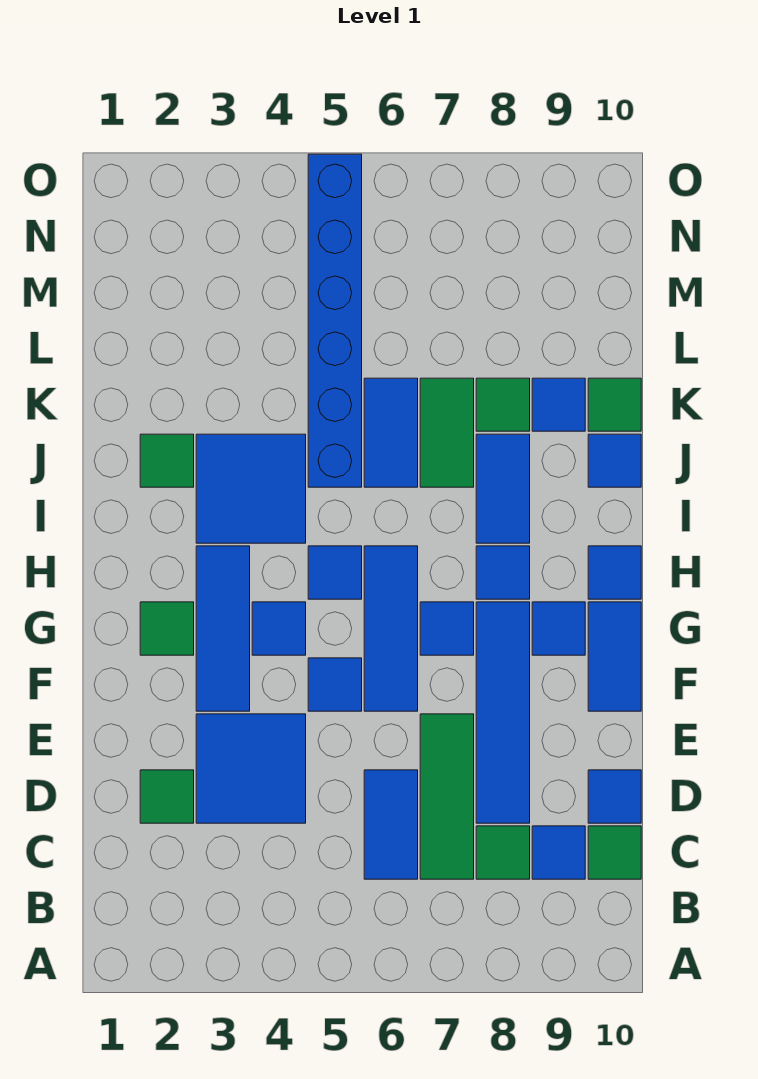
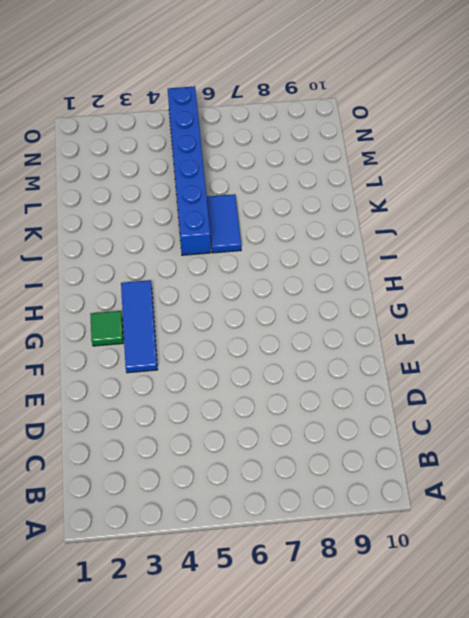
none -> blue tile C6:D6 level 1
none -> green tile C7:E7 level 1
none -> green tile C8 level 1
none -> blue tile C9 level 1

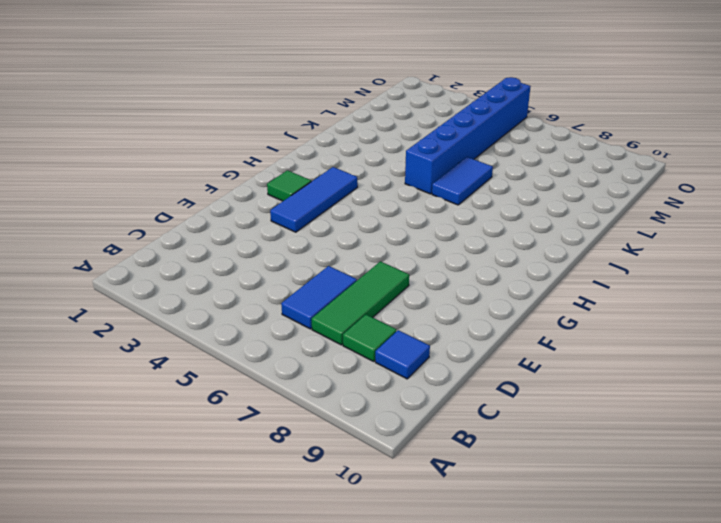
none -> green tile C10 level 1
none -> green tile D2 level 1
none -> blue tile D3:E4 level 1
none -> blue tile D8:G8 level 1

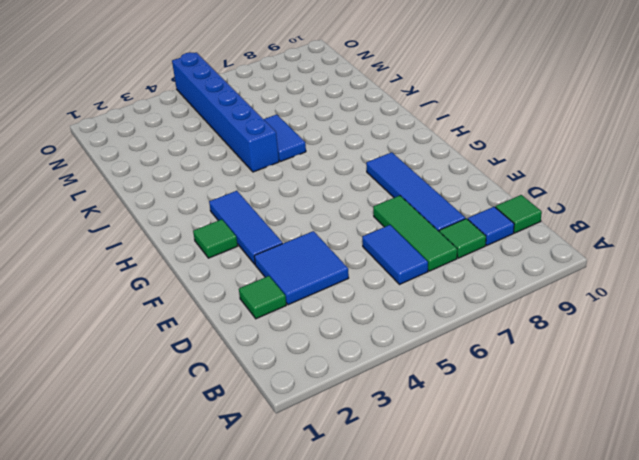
none -> blue tile D10 level 1
none -> blue tile F5 level 1
none -> blue tile F6:H6 level 1
none -> blue tile F10:G10 level 1

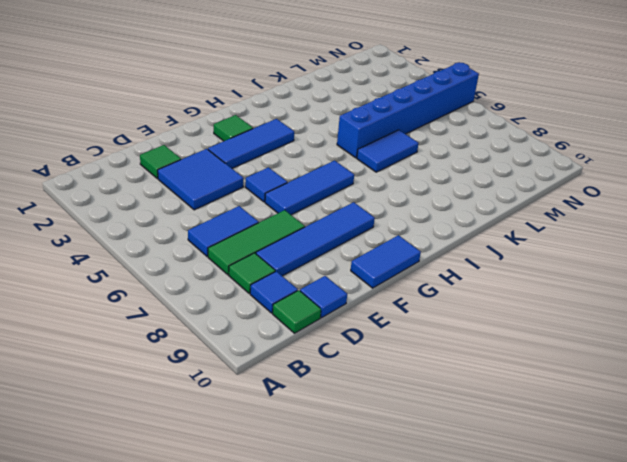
none -> blue tile G4 level 1
none -> blue tile G7 level 1
none -> blue tile G9 level 1
none -> blue tile H5 level 1

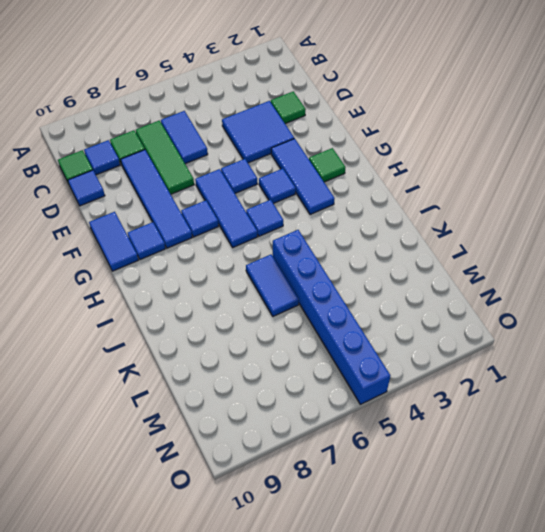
none -> blue tile H8 level 1
none -> blue tile H10 level 1
none -> blue tile I3:J4 level 1
none -> blue tile I8:J8 level 1

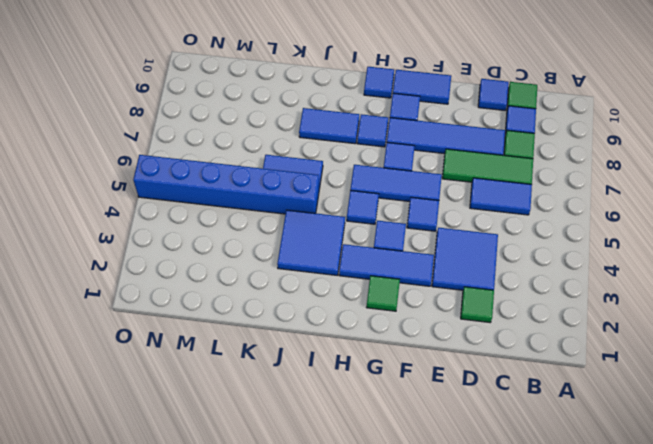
none -> green tile J2 level 1
none -> green tile J7:K7 level 1
none -> blue tile J10 level 1
none -> green tile K8 level 1

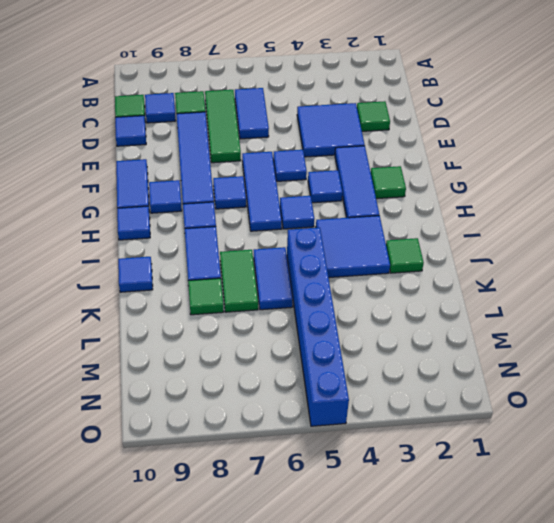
none -> blue tile K9 level 1
none -> green tile K10 level 1

